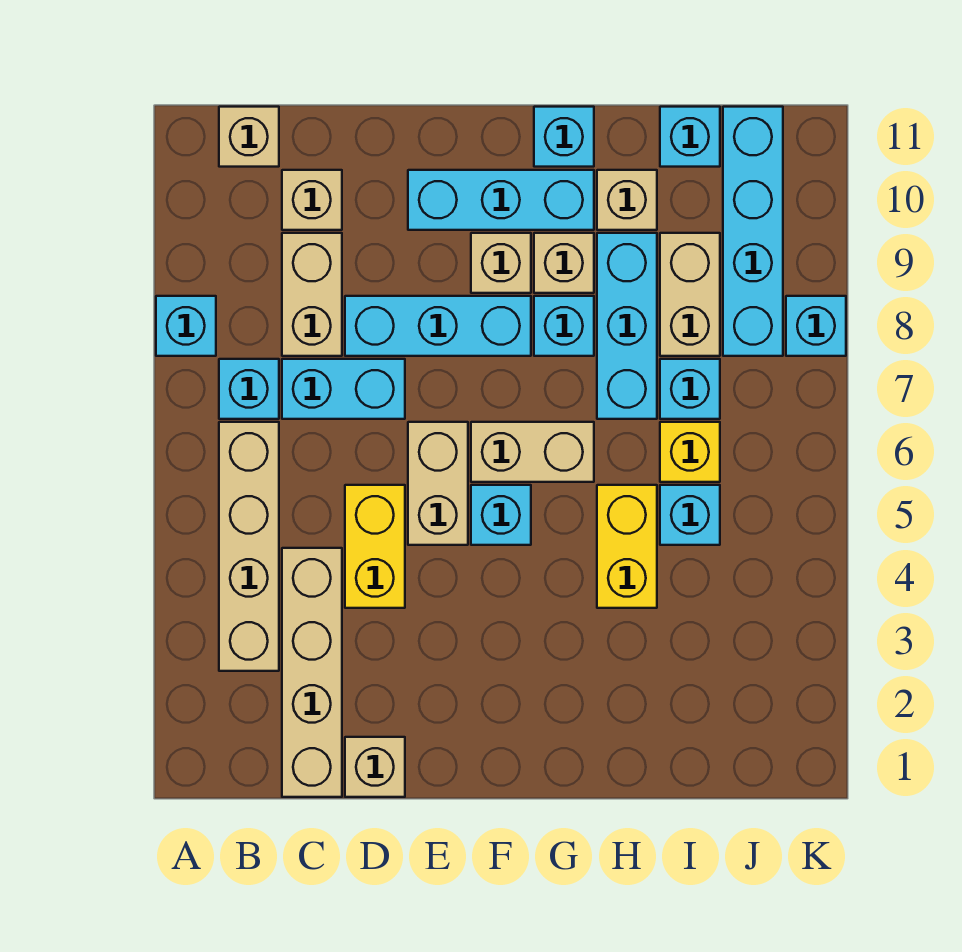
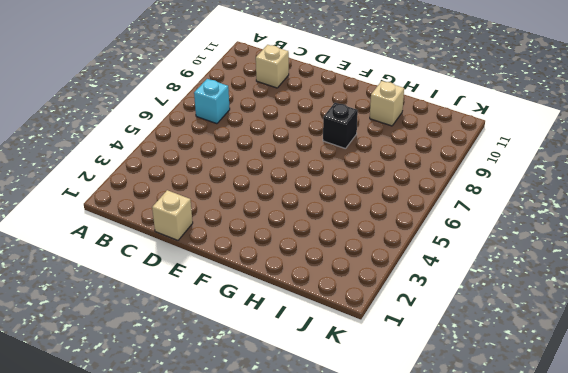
black brick G8 level 1 -> cyan brick G8 level 1
none -> cyan brick A8 level 1
none -> tan brick B3:B6 level 1
none -> tan brick B11 level 1

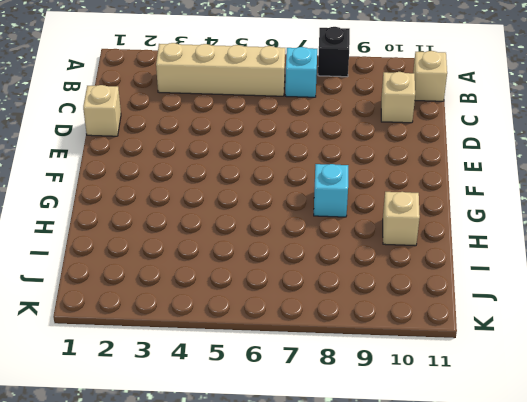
black brick A8 level 1 -> cyan brick A8 level 1
none -> tan brick C1:C4 level 1
none -> cyan brick C7:D7 level 1
none -> tan brick C8:C9 level 1

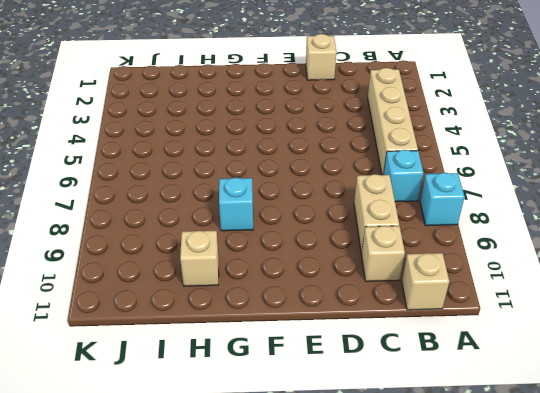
none -> tan brick C1:C4 level 1
none -> cyan brick C7:D7 level 1
none -> yellow brick D4:D5 level 1

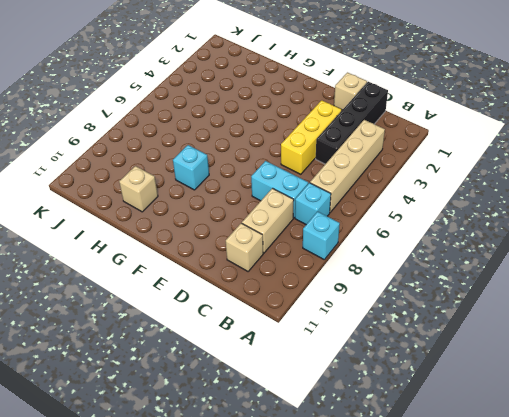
black brick C1:C4 level 1 -> tan brick C1:C4 level 1
yellow brick D3:D5 level 1 -> yellow brick D4:D5 level 1
none -> tan brick B11 level 1
none -> cyan brick D8:F8 level 1
none -> tan brick E5:E6 level 1

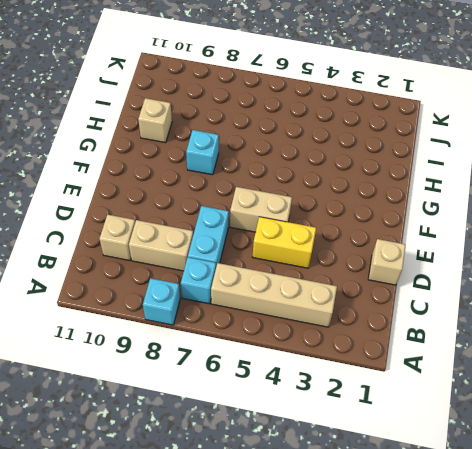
none -> tan brick B11 level 1
none -> tan brick C1:C4 level 1
none -> cyan brick D8:F8 level 1

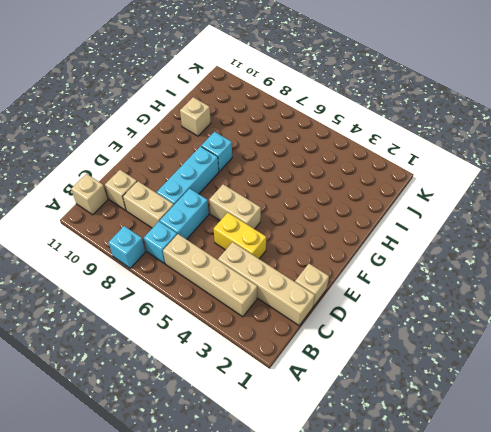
none -> cyan brick E10:G10 level 1
none -> cyan brick F5 level 1
none -> tan brick F6:G6 level 1

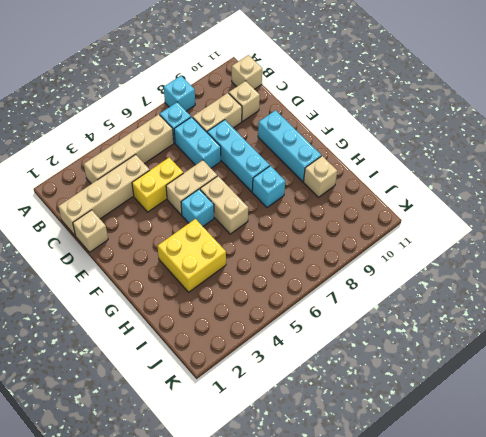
yellow brick G3:H4 level 1 -> yellow brick H4:H5 level 1
none -> tan brick F9 level 1
none -> tan brick G9 level 1
none -> cyan brick G11 level 1

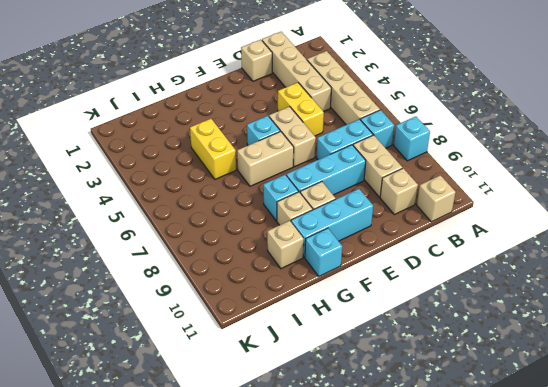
none -> cyan brick H7:H9 level 1
none -> cyan brick I5 level 1
none -> yellow brick I6 level 1

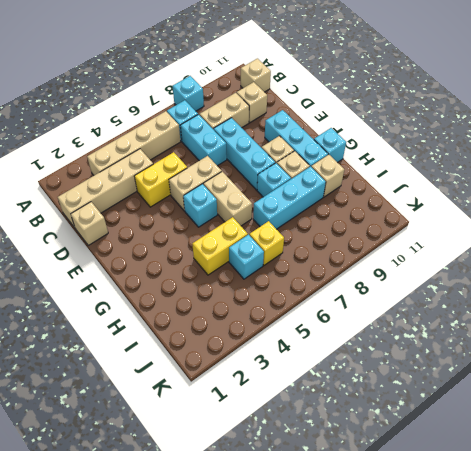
none -> cyan brick I7 level 1
none -> tan brick I8:I9 level 1
none -> cyan brick I11 level 1

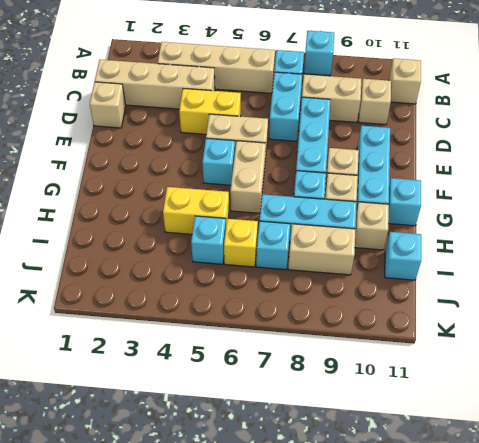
none -> cyan brick J8:J11 level 1
none -> cyan brick K8 level 1

